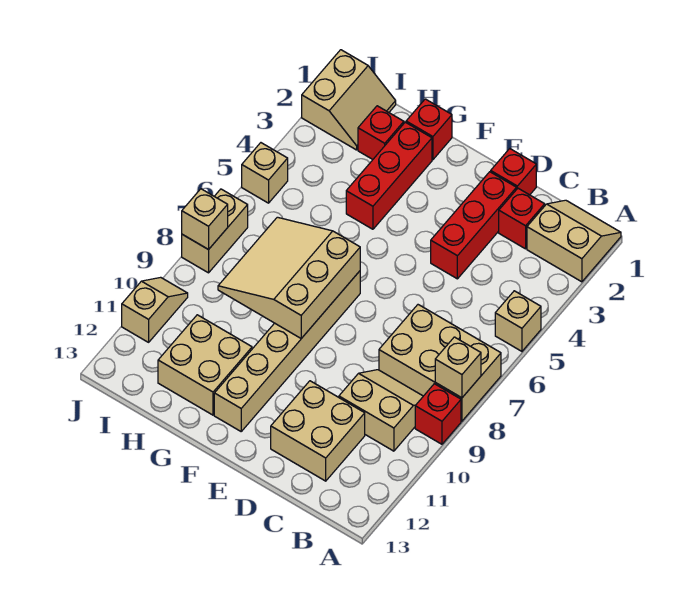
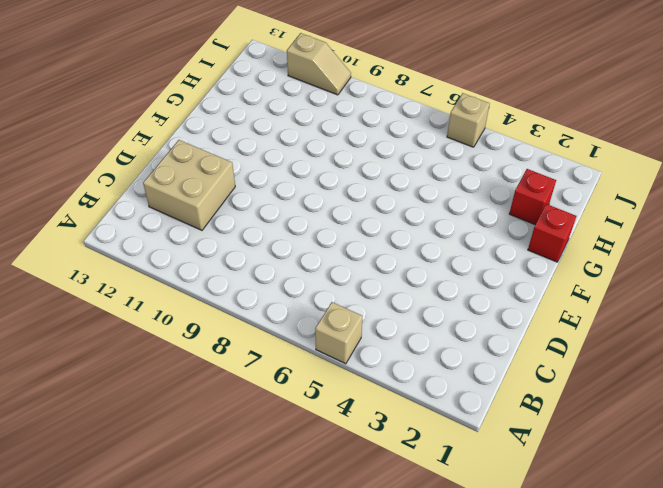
none -> tan slope A1:B2 level 1 top 2
none -> tan brick A7:C8 level 1
none -> red brick A9 level 1

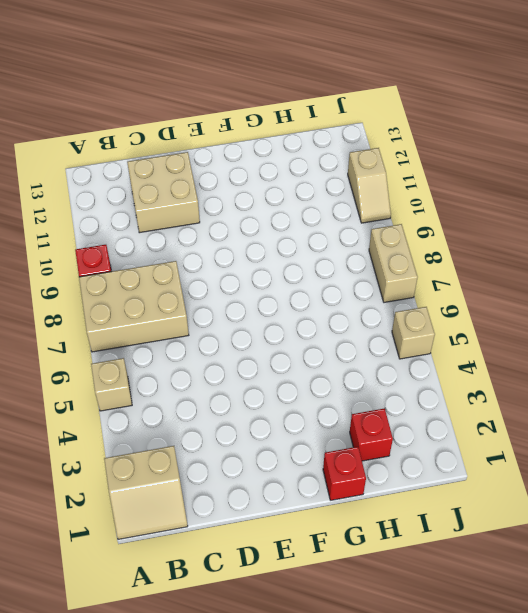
none -> tan slope B9:C10 level 1 top 10
none -> red brick C2 level 1
none -> red brick D1 level 1

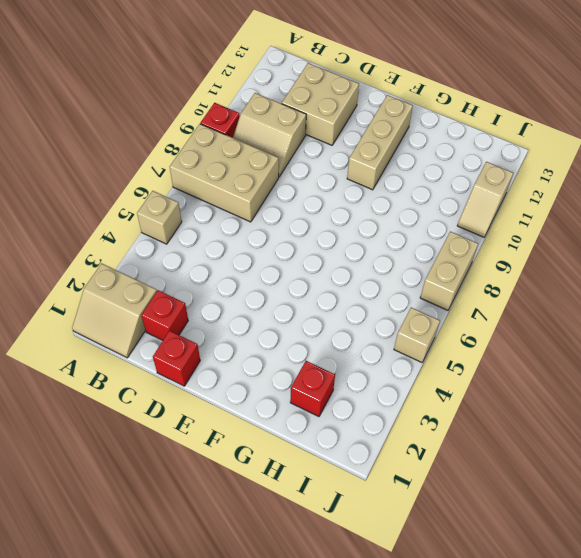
tan brick F10:F12 level 1 -> tan brick F7:F12 level 1
none -> red brick D2:D4 level 1
none -> red brick G1 level 1
none -> red brick G2:G4 level 1

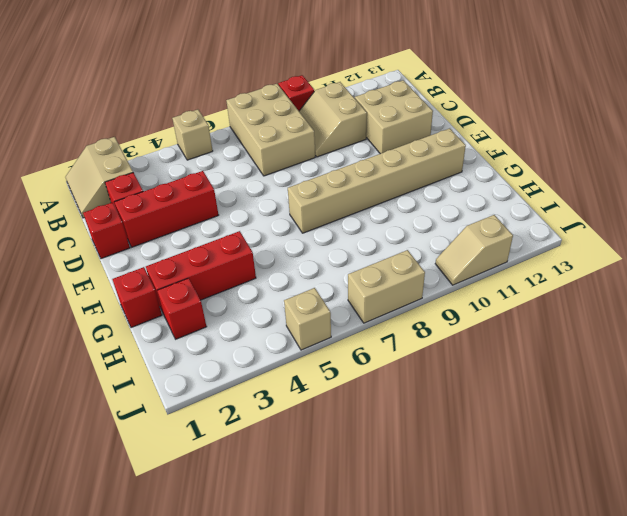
none -> tan brick G11:H12 level 1
none -> tan slope I1:J2 level 1 top J
none -> tan brick A8 level 2

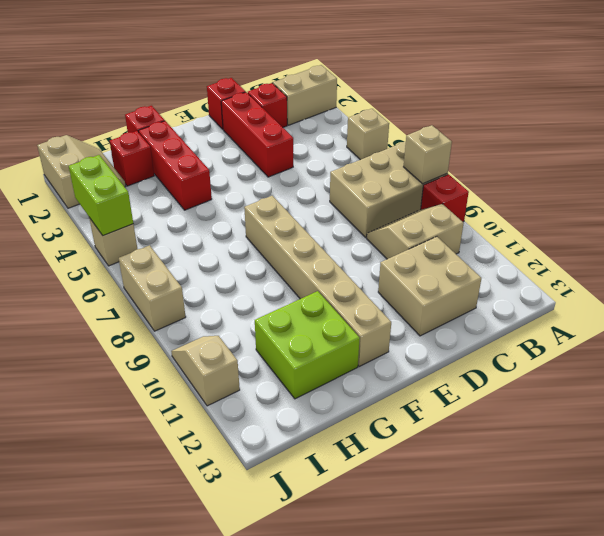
lime brick G11:H12 level 1 -> tan brick G11:H12 level 1
lime brick J4:J5 level 2 -> none
none -> tan slope F7:H9 level 2 top F
none -> tan brick J8 level 2

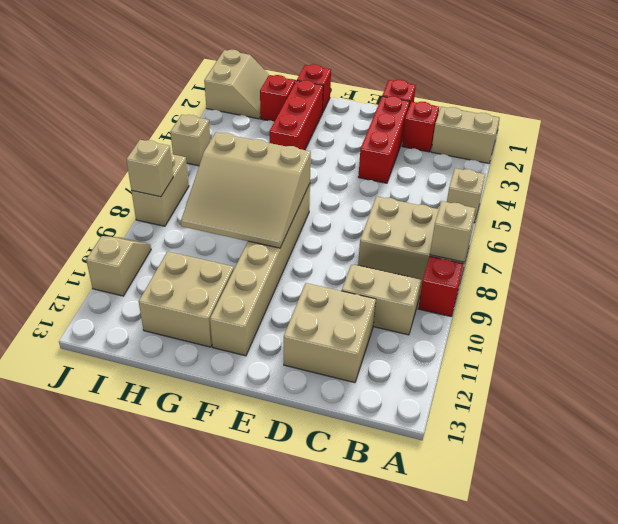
tan slope F7:H9 level 2 top 7 -> tan slope F7:H9 level 2 top F

